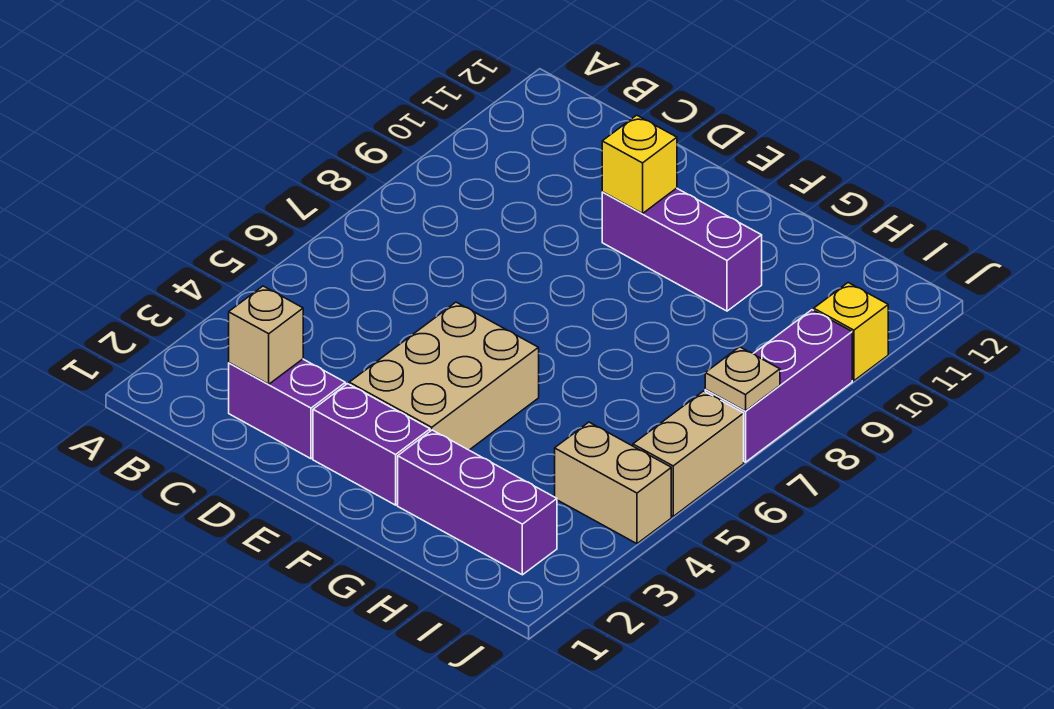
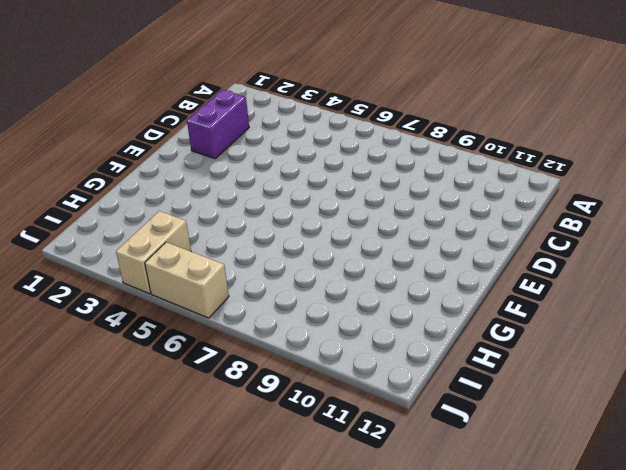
none -> purple brick E2:F2 level 1
none -> tan brick E3:F5 level 1
none -> purple brick E10:G10 level 1

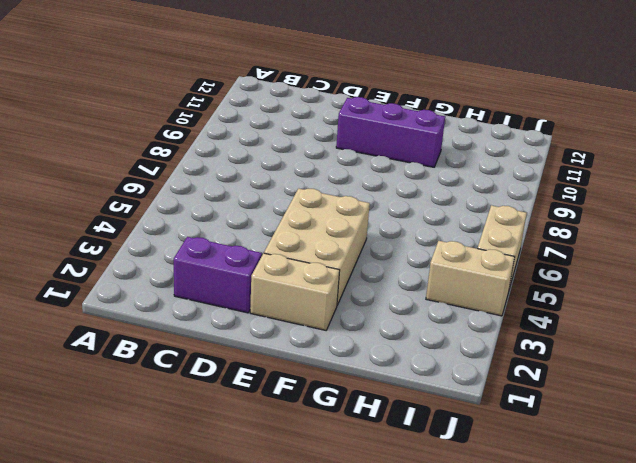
tan brick E2:F2 level 1 -> purple brick E2:F2 level 1
none -> purple brick G2:I2 level 1
none -> purple brick J7:J9 level 1
none -> yellow brick J10 level 1

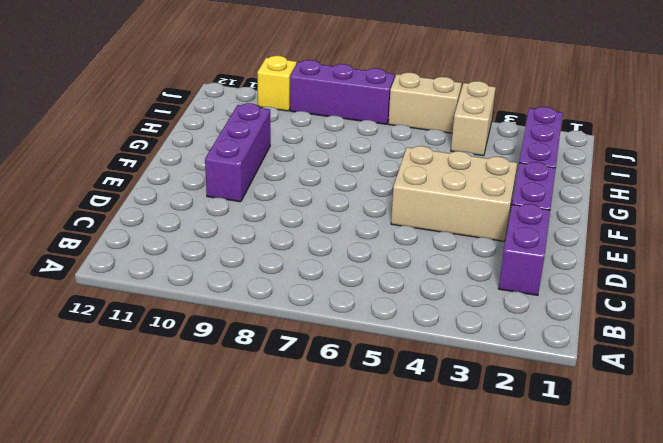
none -> tan brick C2 level 2
none -> yellow brick E10 level 2
none -> tan plate J7 level 2

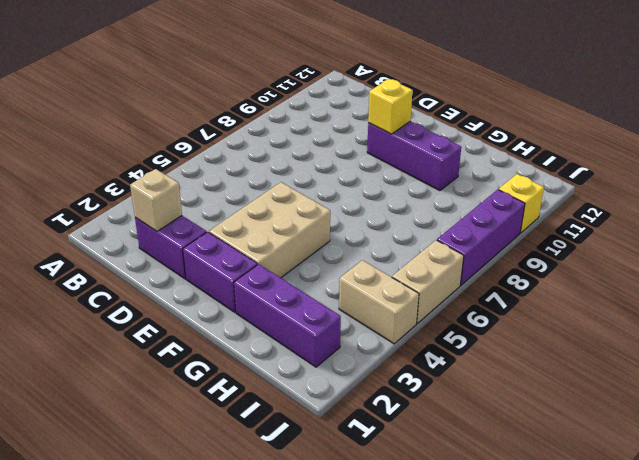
none -> tan plate J7 level 2

